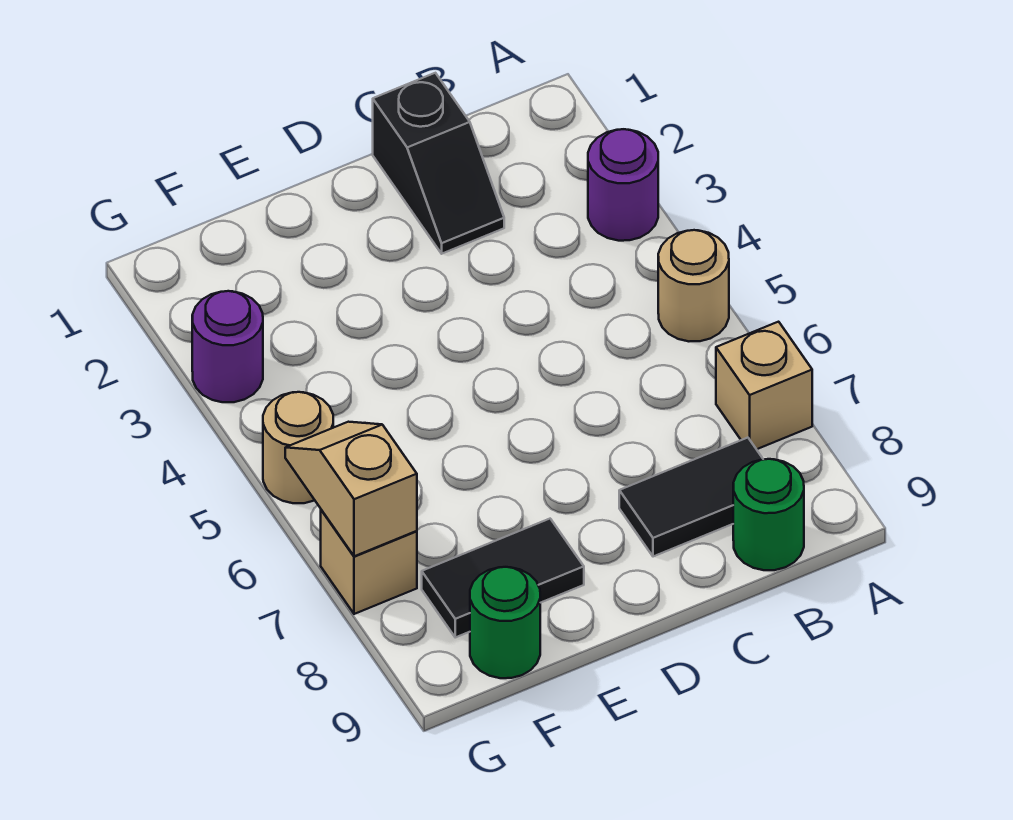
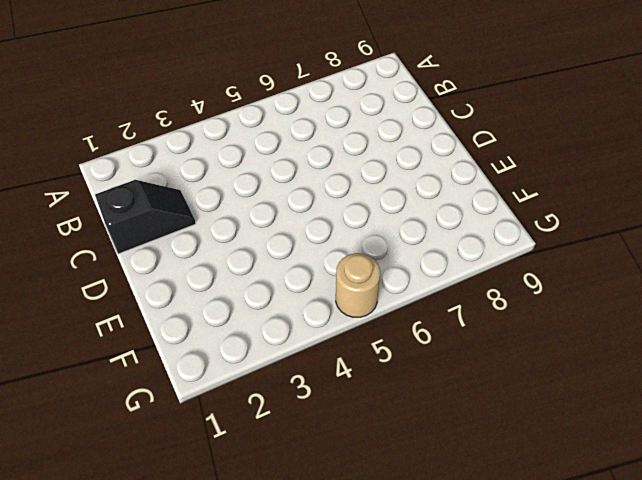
none -> purple round brick A3 level 1
none -> tan round brick A5 level 1
none -> tan brick A7 level 1

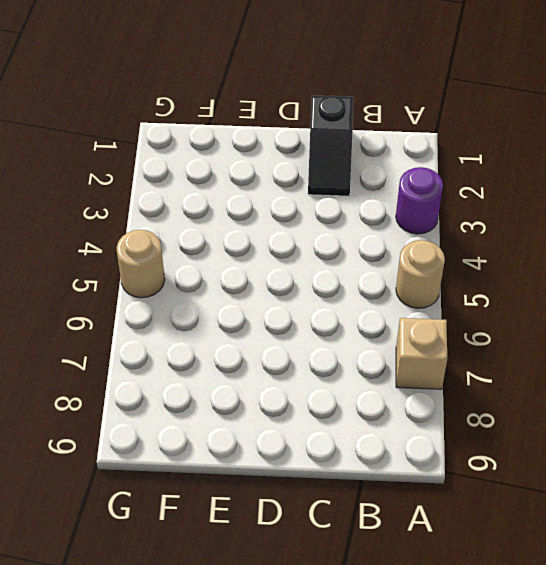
none -> black tile B8:C8 level 1
none -> green round brick B9 level 1
none -> black tile E8:F8 level 1

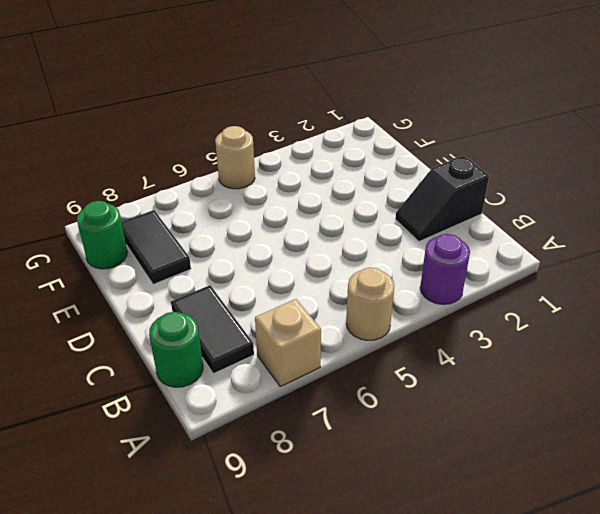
none -> purple round brick G3 level 1
none -> tan brick G7 level 1
none -> tan slope G6:G7 level 2 top 7

